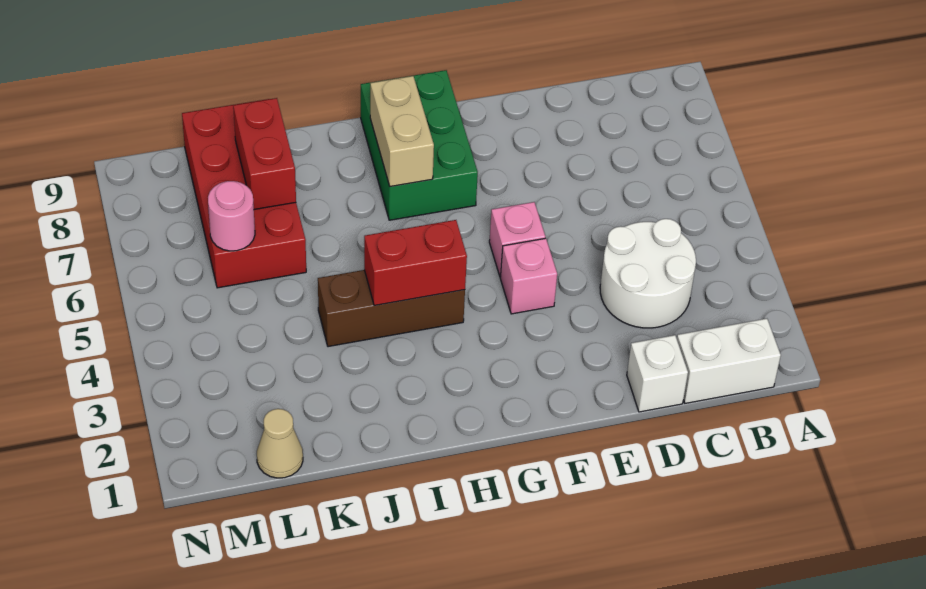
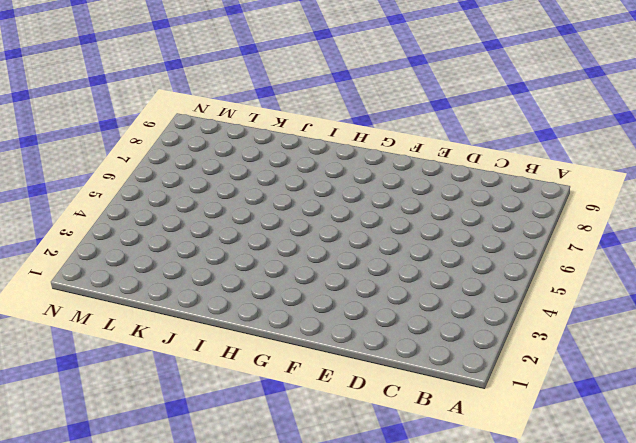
none -> white brick B1:C1 level 1
none -> white round brick C3:D4 level 1
none -> white brick D1 level 1

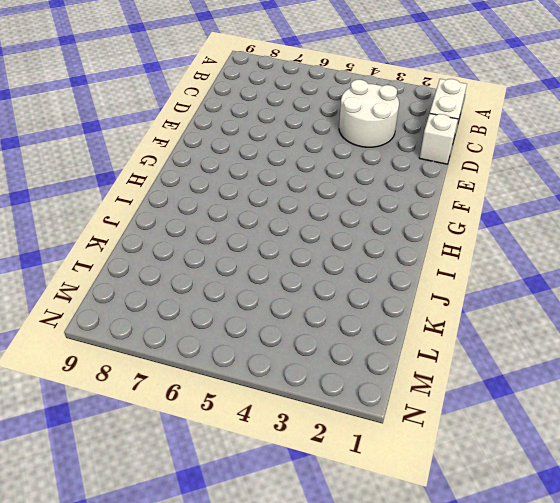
none -> pink brick F4 level 1
none -> pink brick F5 level 1
none -> green brick G7:H9 level 1

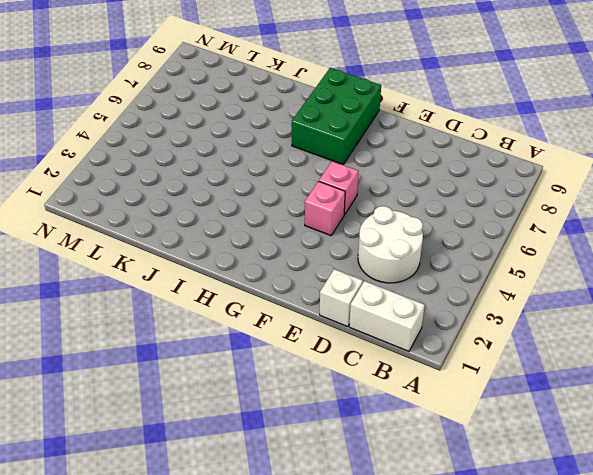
none -> brown brick H4:J4 level 1
none -> red brick K6:L9 level 1
none -> tan cone L1 level 1

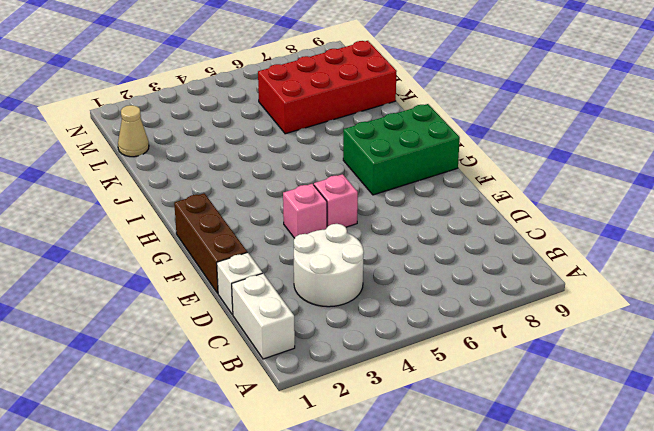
brown brick E1:G1 level 1 -> brown brick H4:J4 level 1
none -> red brick H4:I4 level 2
none -> tan brick H7:H8 level 2
none -> red brick K7:K8 level 2

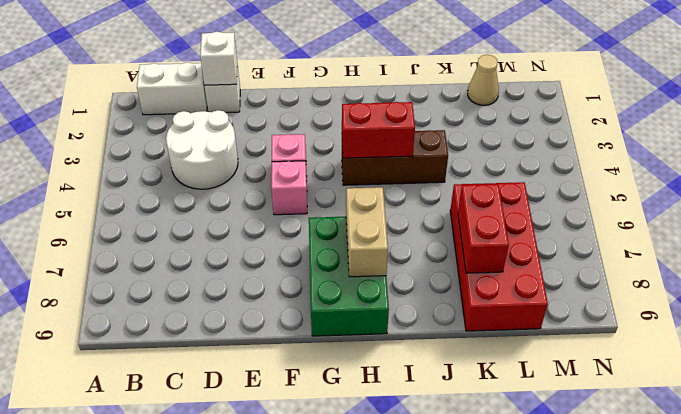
white brick D1 level 2 -> none
none -> pink round brick L6 level 2

